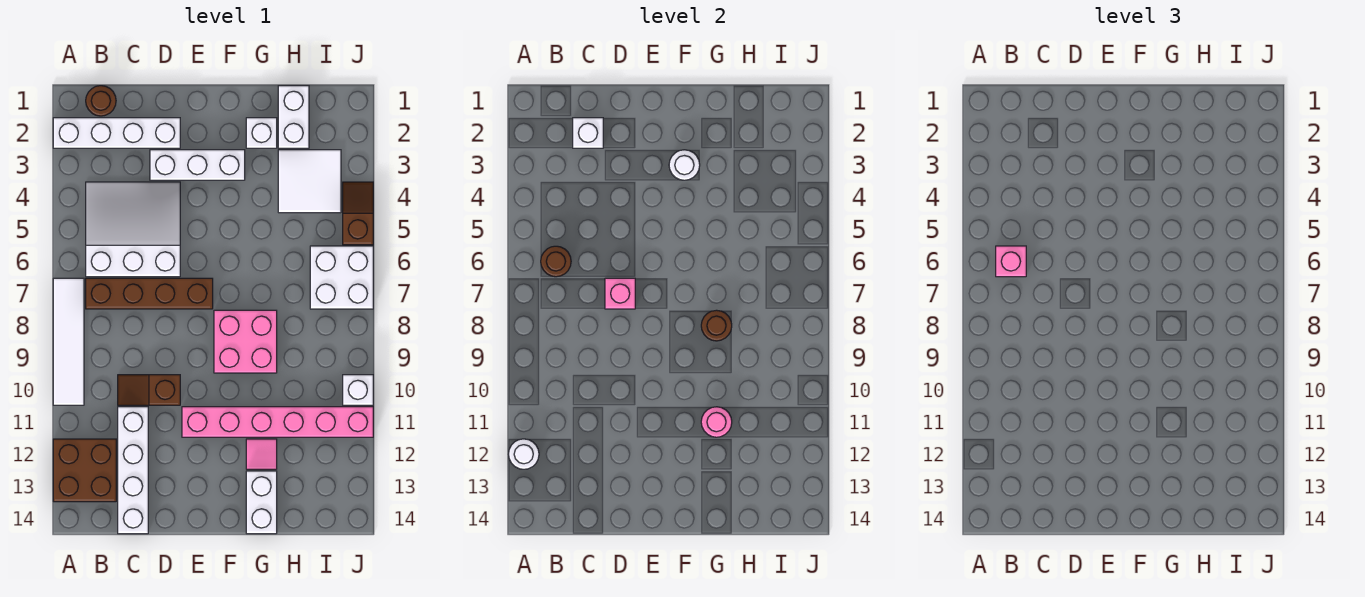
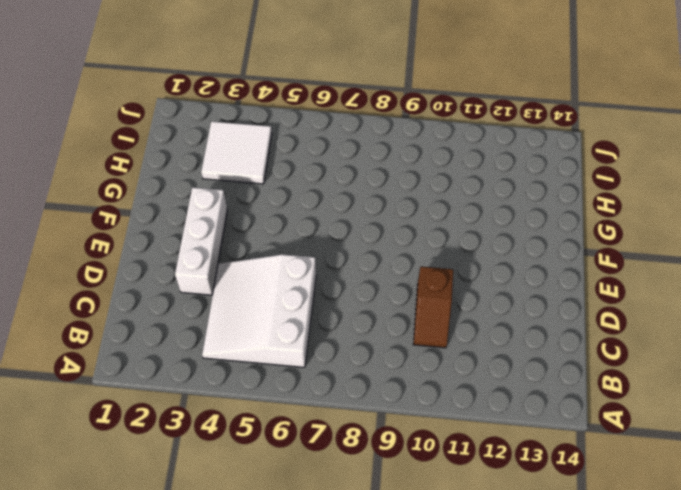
none -> white brick A2:D2 level 1
none -> white tile A7:A10 level 1
none -> brown brick A12:B13 level 1

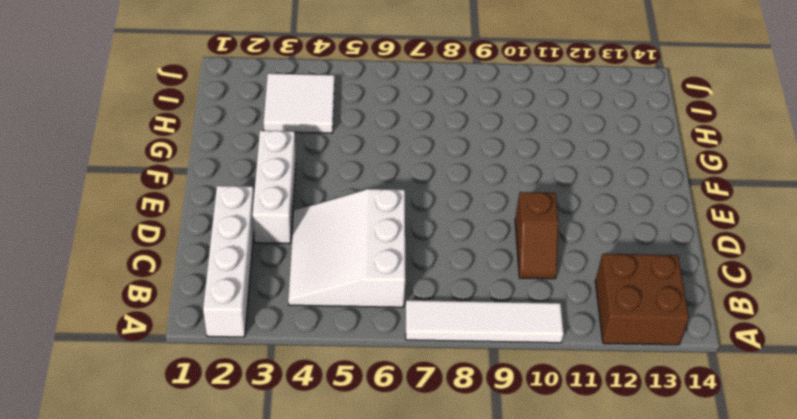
none -> brown round brick B1 level 1
none -> brown brick B7:E7 level 1
none -> white brick C11:C14 level 1

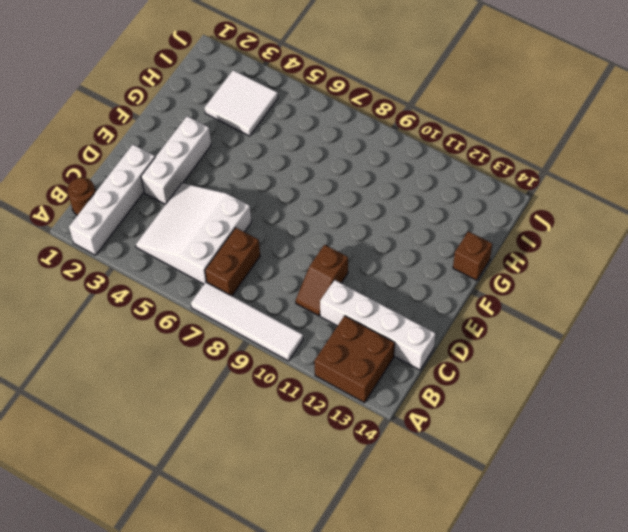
brown brick B7:C7 level 1 -> brown brick B7:E7 level 1
brown brick G14 level 1 -> white brick G13:G14 level 1
none -> pink brick E11:J11 level 1
none -> pink brick F8:G9 level 1
none -> white brick G2 level 1

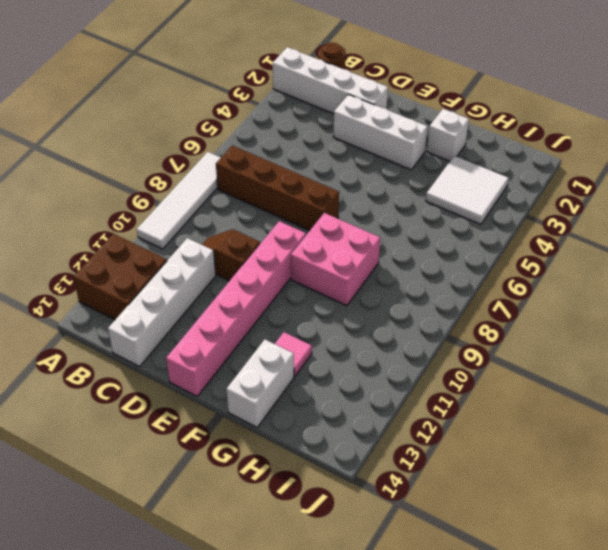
pink brick E9:E14 level 1 -> pink brick E11:J11 level 1
none -> white slope B4:D6 level 1 top 6
none -> white brick H1:H2 level 1
none -> white brick I6:J7 level 1

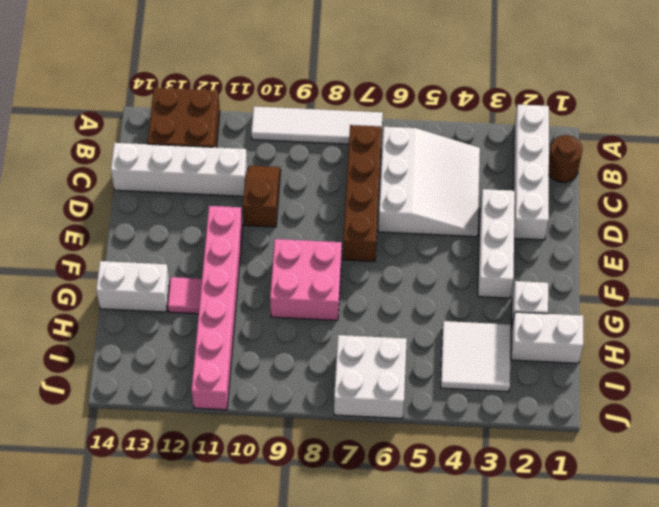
none -> brown slope J4:J5 level 1 top 5
none -> white brick J10 level 1
none -> white round brick A12 level 2

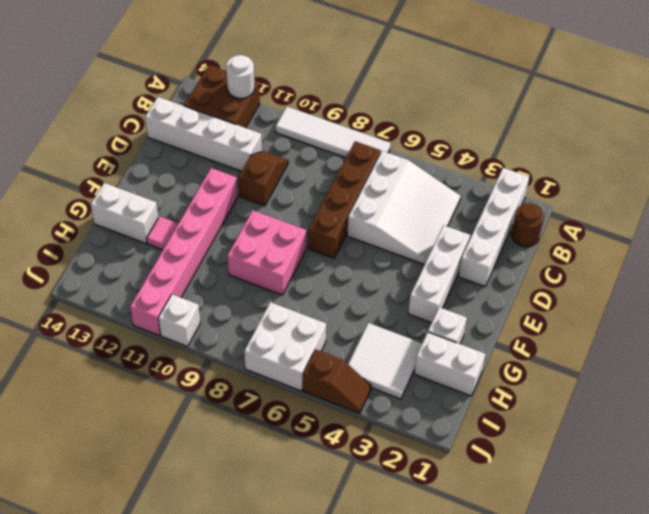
none -> brown round brick B6 level 2
none -> white brick C2 level 2
none -> pink brick D7 level 2

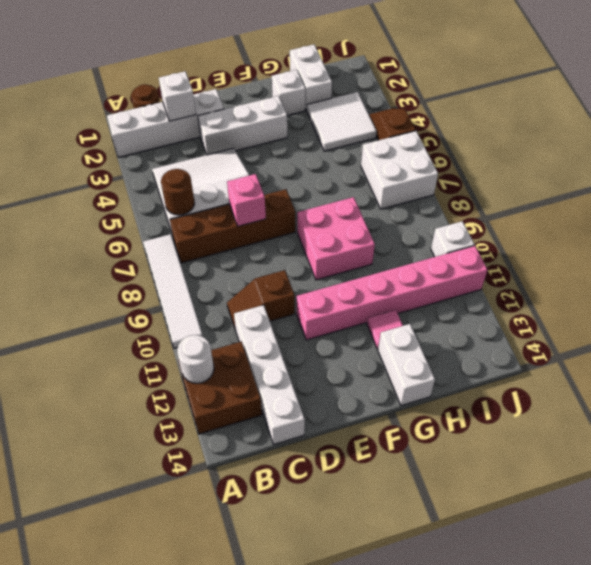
none -> white round brick F3 level 2
none -> brown round brick G8 level 2
none -> pink round brick G11 level 2

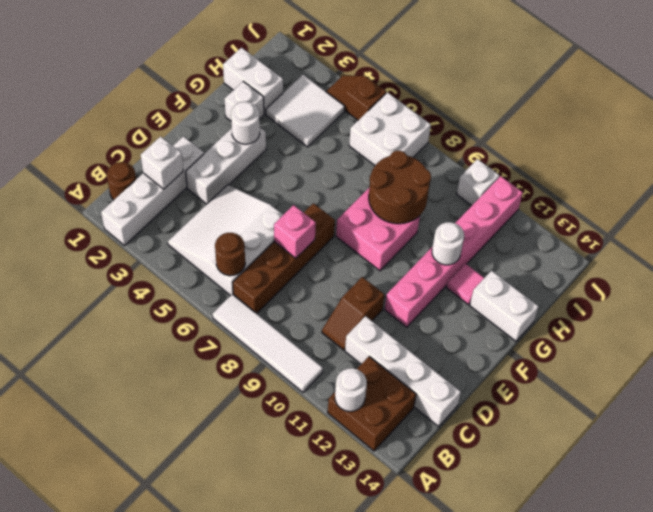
brown round brick G8:H9 level 2 -> brown round brick G8 level 2
white round brick G11 level 2 -> pink round brick G11 level 2
none -> pink brick B6 level 3

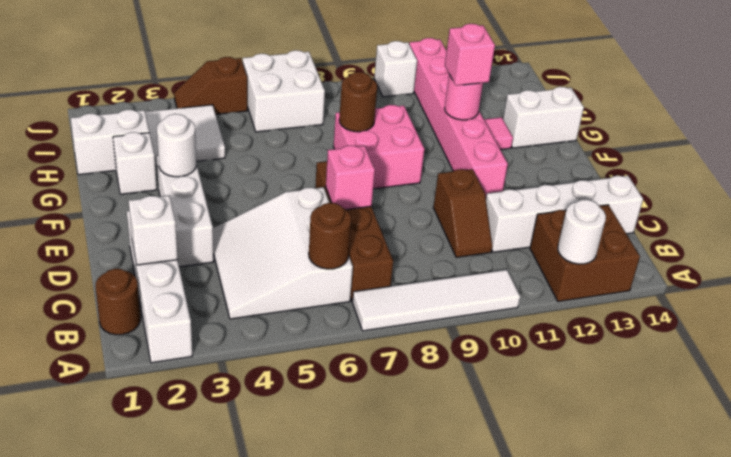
pink brick G11 level 3 -> pink brick B6 level 3

